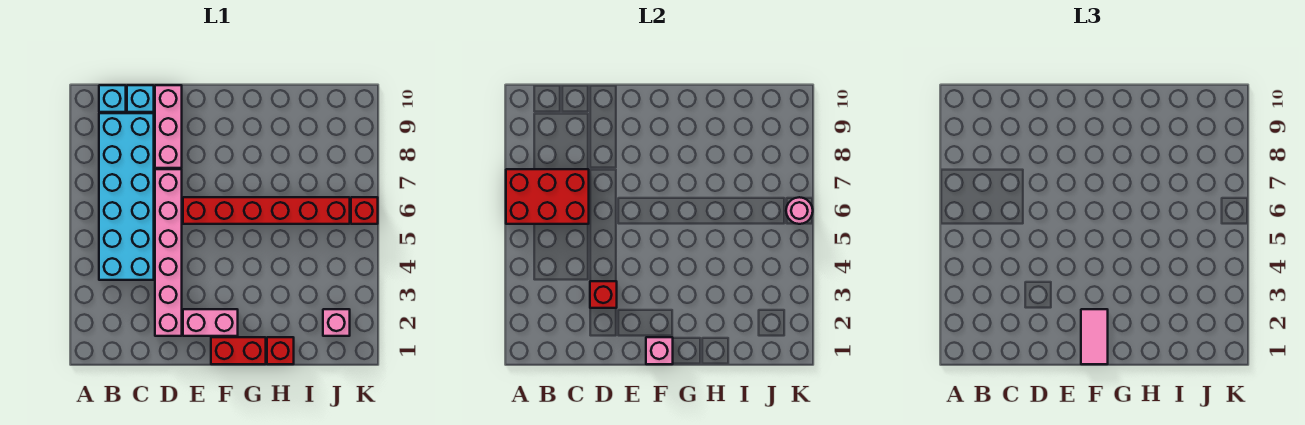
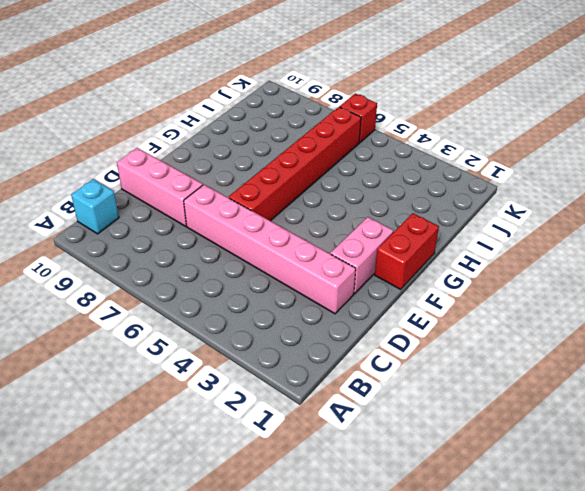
none -> cyan brick B4:C9 level 1
none -> cyan brick C10 level 1
none -> red brick H1 level 1

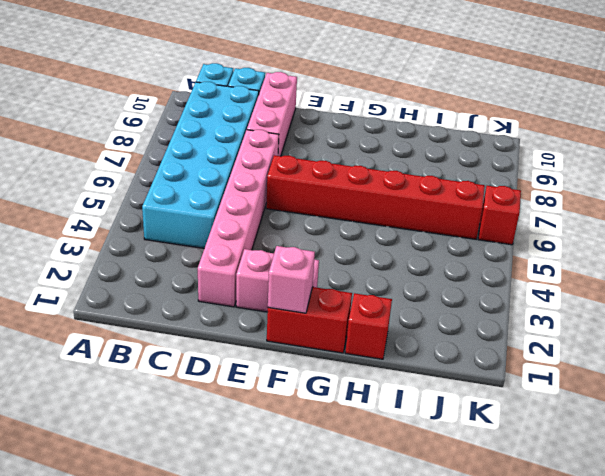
none -> pink brick J2 level 1
none -> red brick A6:C7 level 2
none -> red brick D3 level 2

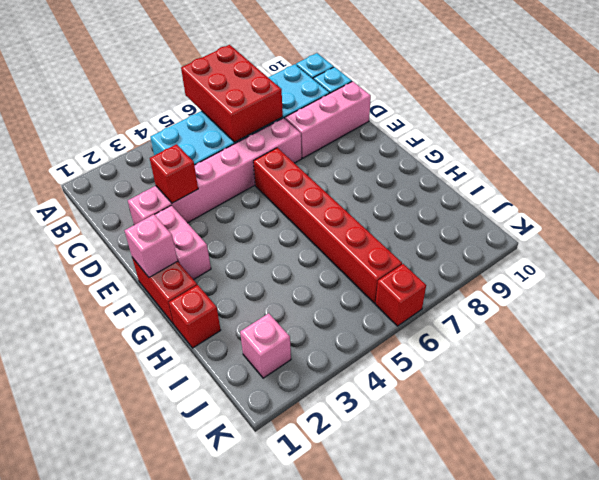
none -> pink round brick K6 level 2
none -> pink tile F1:F2 level 3

